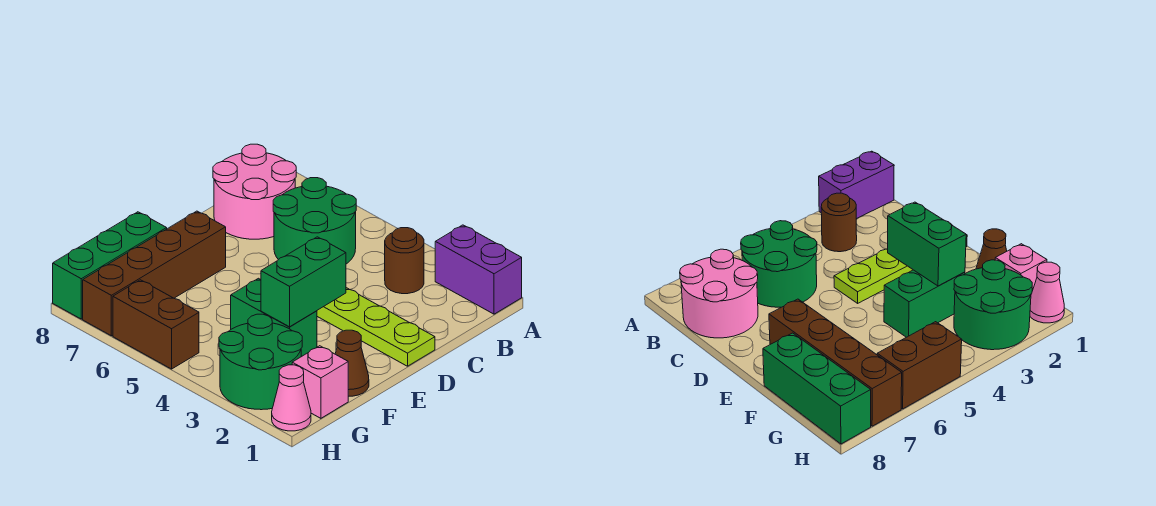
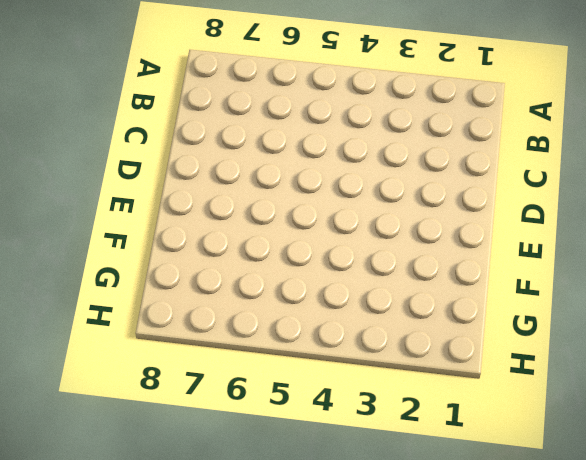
none -> purple brick A1:A2 level 1
none -> brown round brick B3 level 1
none -> green round brick B5:C6 level 1

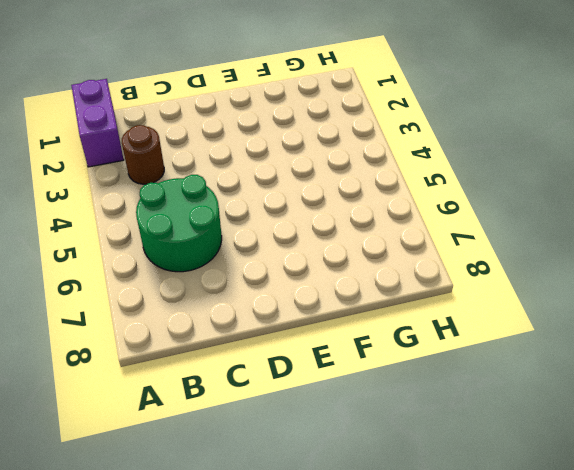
none -> pink round brick B7:C8 level 1
none -> lime plate D1:D4 level 1
none -> brown brick E7:H7 level 1

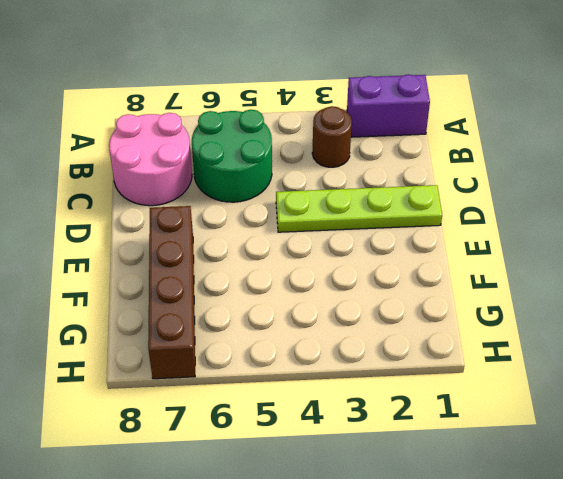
none -> brown cone F1 level 1
none -> green brick F3:F4 level 1
none -> green brick F8:H8 level 1

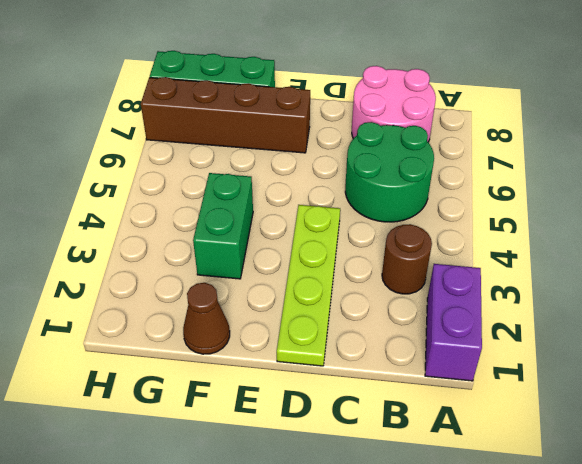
none -> pink brick G1 level 1
none -> green round brick G2:H3 level 1
none -> pink cone H1 level 1

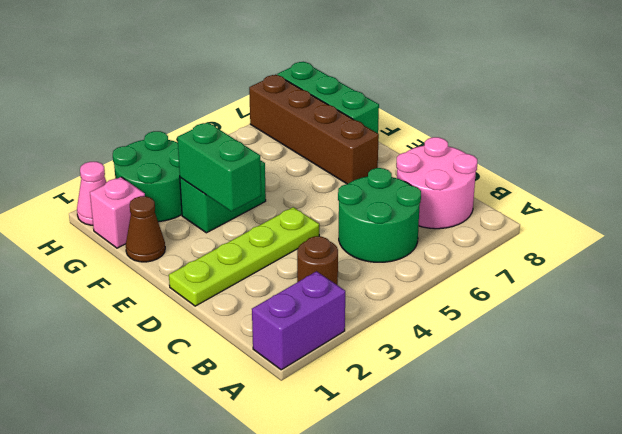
none -> brown brick H5:H6 level 1

